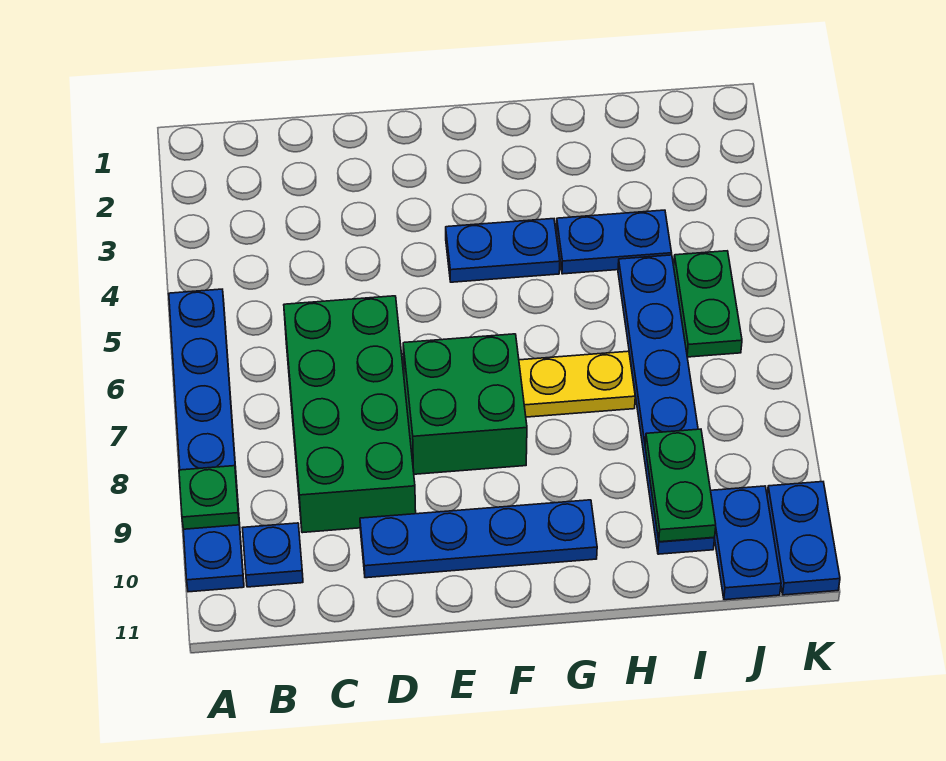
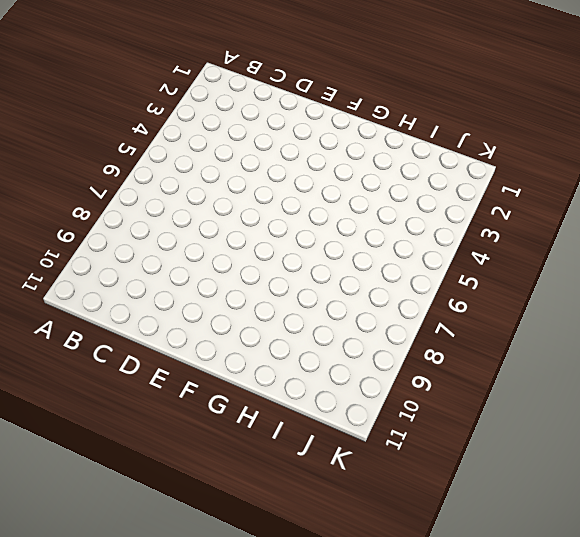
none -> blue plate A5:A10 level 1
none -> blue plate B10 level 1
none -> green brick C6:D9 level 1

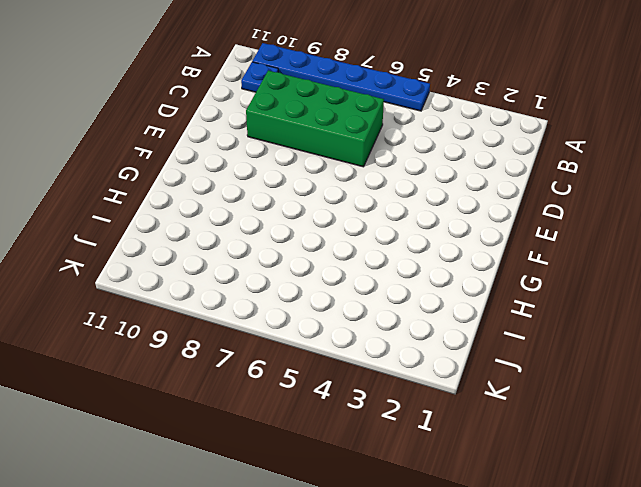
none -> blue plate D10:G10 level 1
none -> green brick E7:F8 level 1
none -> blue plate F4:G4 level 1

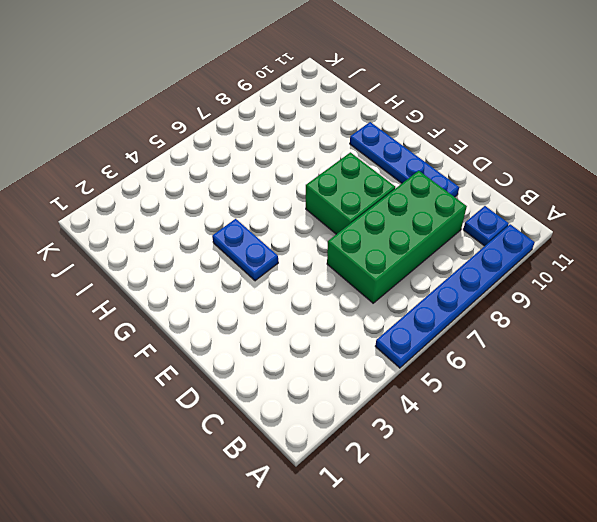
none -> yellow plate G7:H7 level 1
none -> blue plate H4:I4 level 1
none -> blue plate I5:I10 level 1

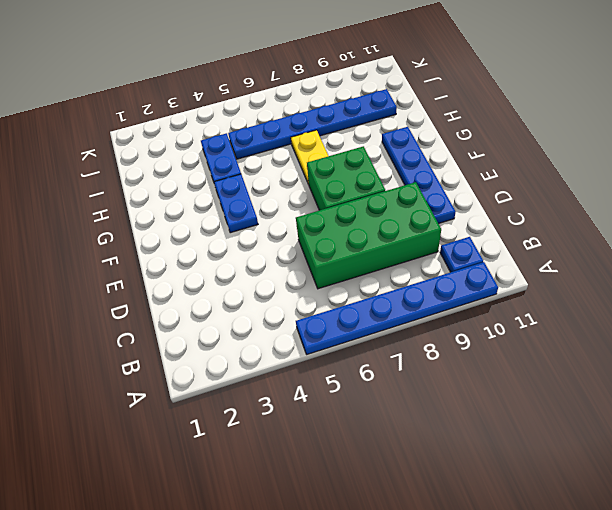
none -> green plate J5:J6 level 1
none -> blue plate J10:J11 level 1
none -> blue plate K10:K11 level 1

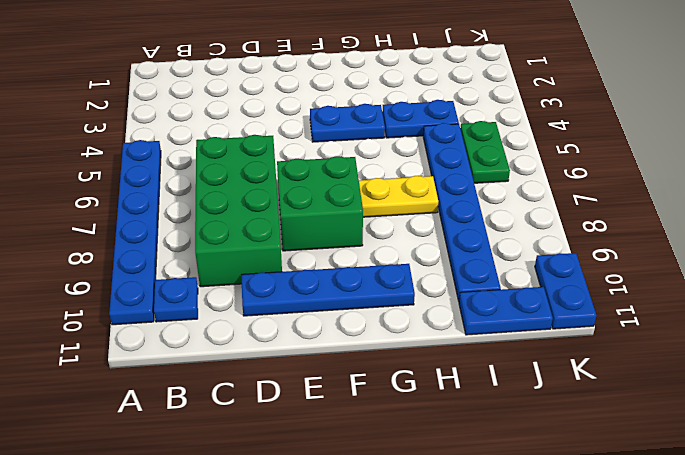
blue plate I11:J11 level 1 -> blue plate J10:J11 level 1
none -> green plate A9 level 2
none -> green plate I9:I10 level 2

